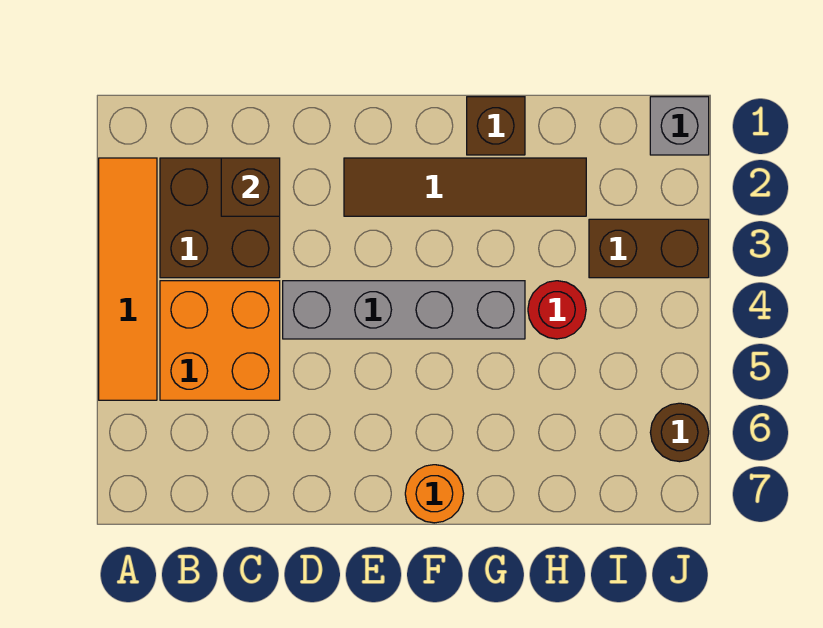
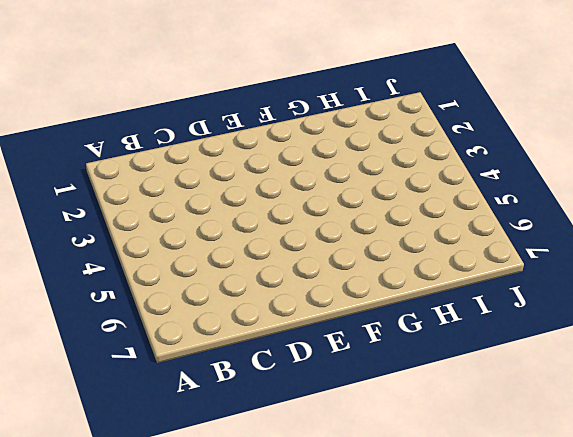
none -> orange tile A2:A5 level 1
none -> brown brick B2:C3 level 1
none -> orange brick B4:C5 level 1

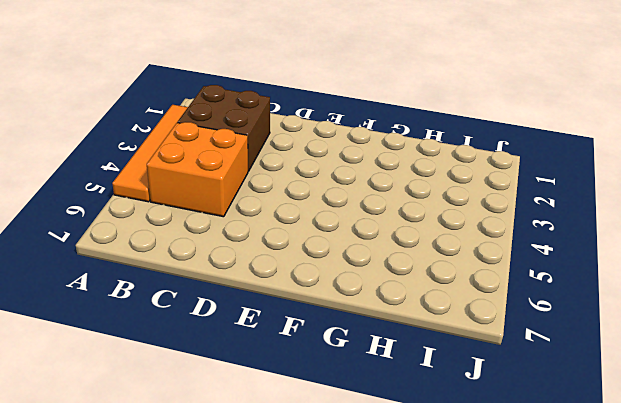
none -> grey brick D4:G4 level 1
none -> brown tile E2:H2 level 1
none -> orange round brick F7 level 1

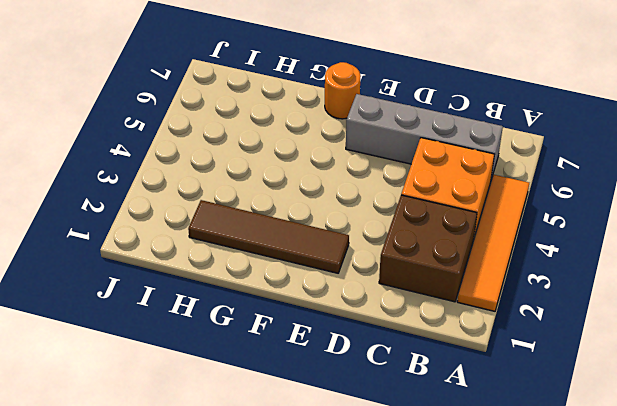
grey brick B6:E6 level 1 -> grey brick D4:G4 level 1
none -> brown brick G1 level 1
none -> red round brick H4 level 1
none -> brown brick I3:J3 level 1

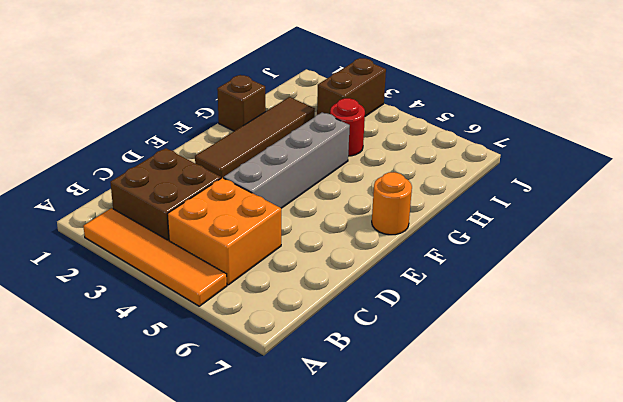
none -> grey brick J1 level 1
none -> brown round brick J6 level 1
none -> brown brick C2 level 2

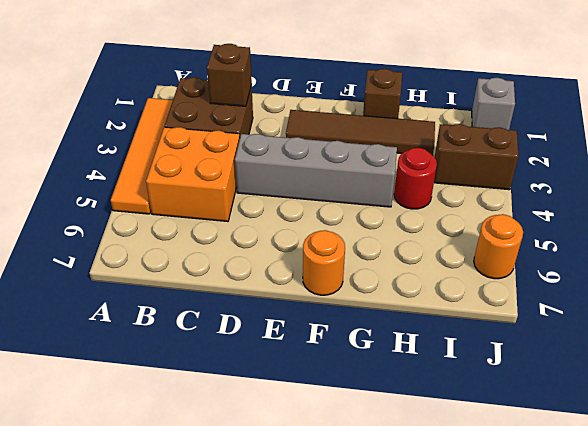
orange round brick J6 level 1 -> brown round brick J6 level 1

